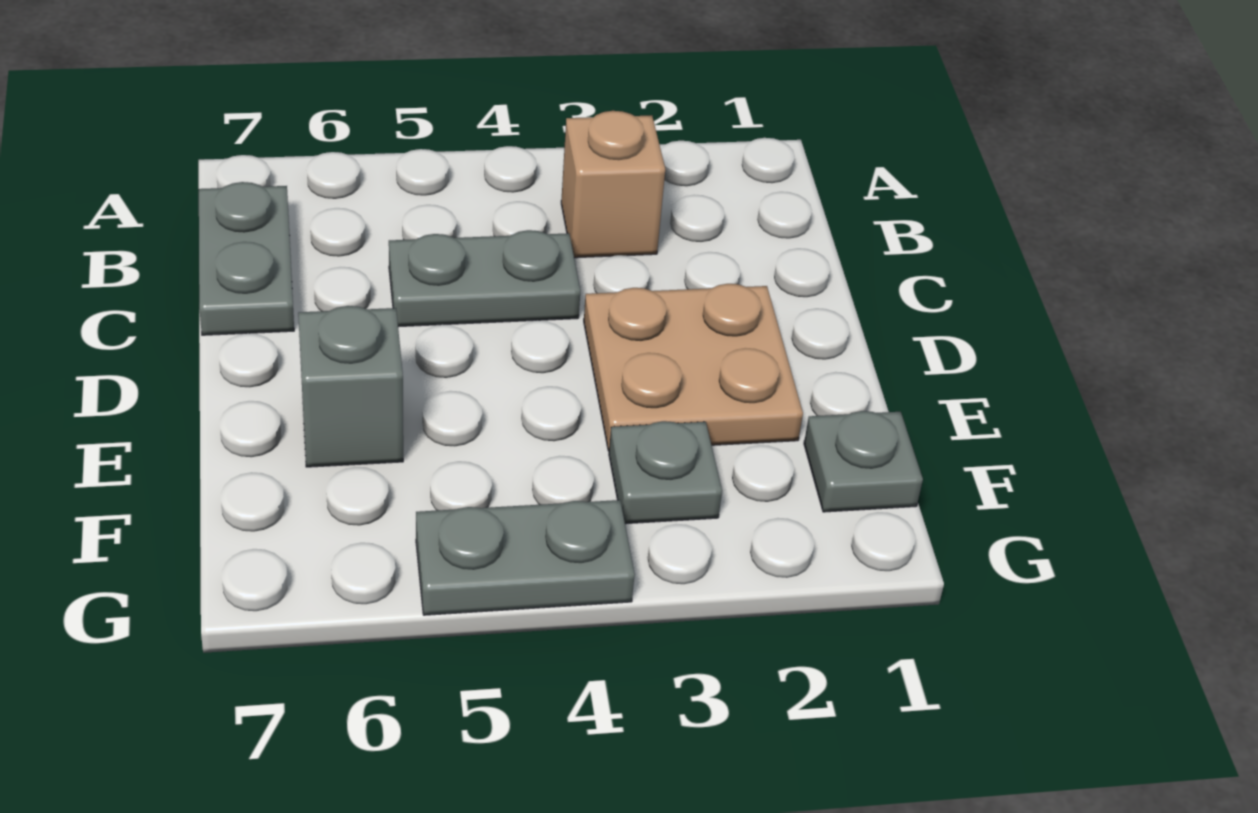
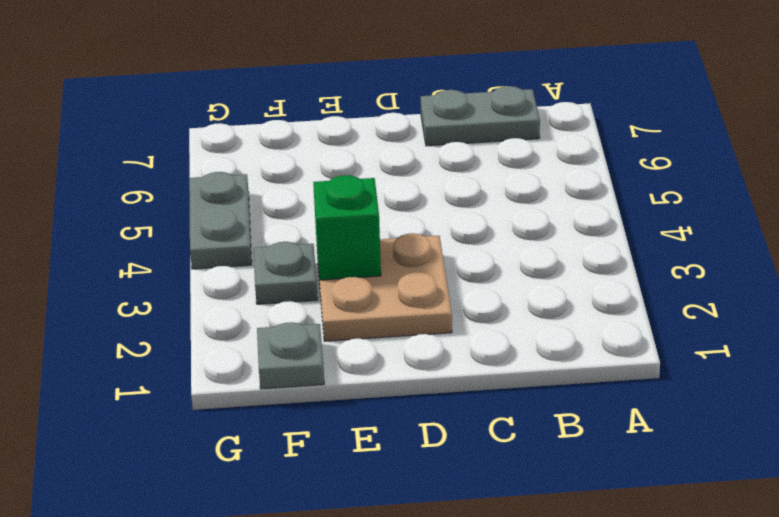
green brick E3 level 2 -> none
none -> tan brick B3 level 1
none -> grey plate C4:C5 level 1

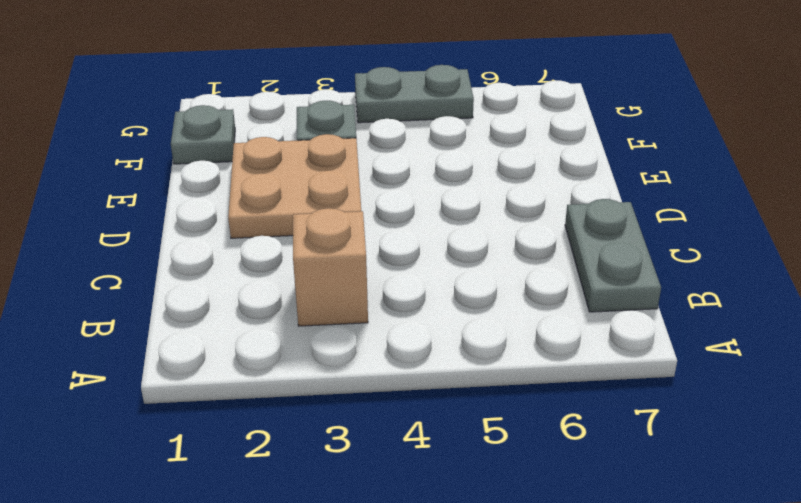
none -> grey plate C4:C5 level 1
none -> grey brick E6 level 1

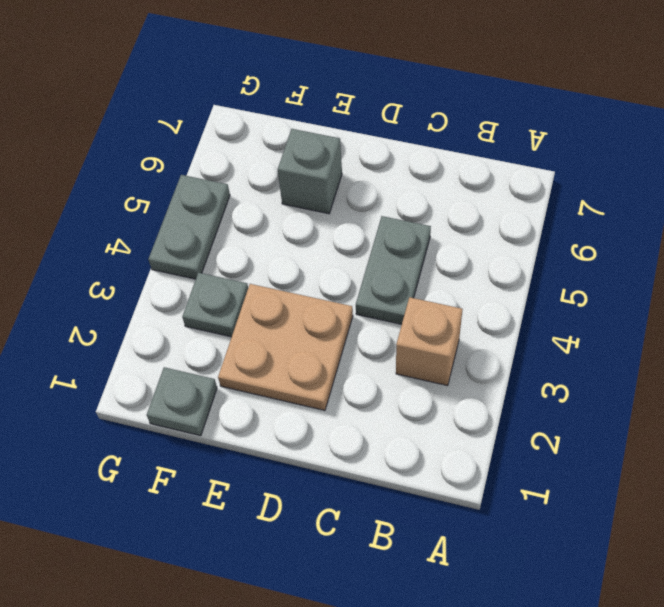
none -> grey plate B7:C7 level 1

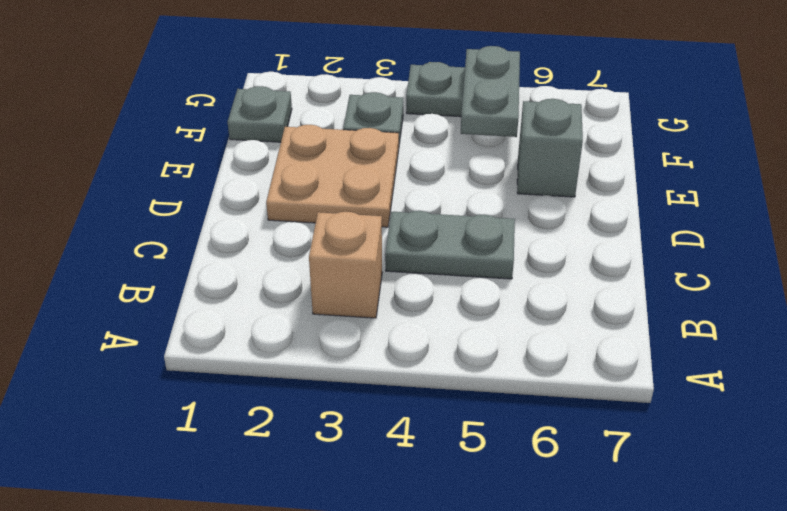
grey plate F5:G5 level 2 -> grey plate B7:C7 level 1

